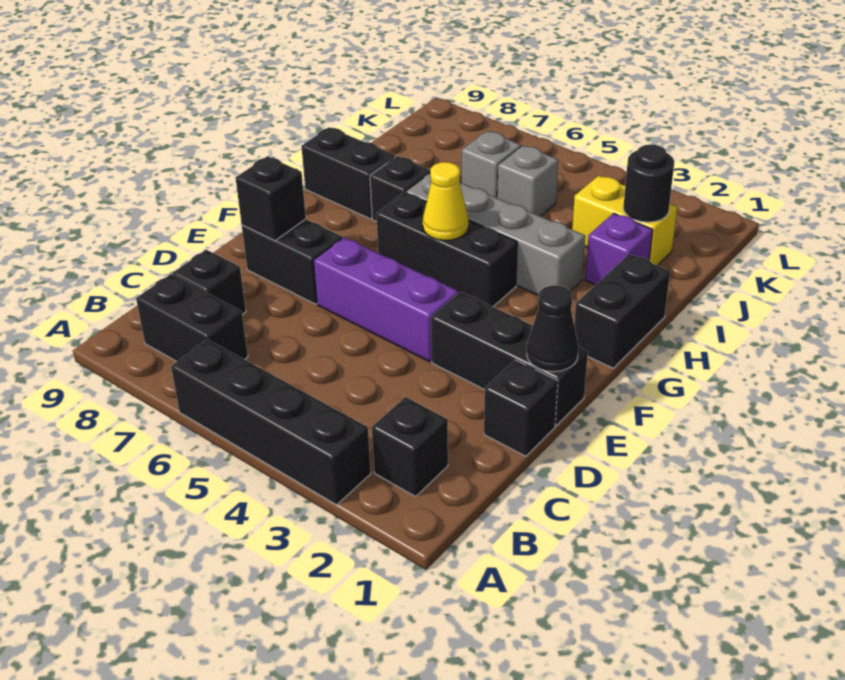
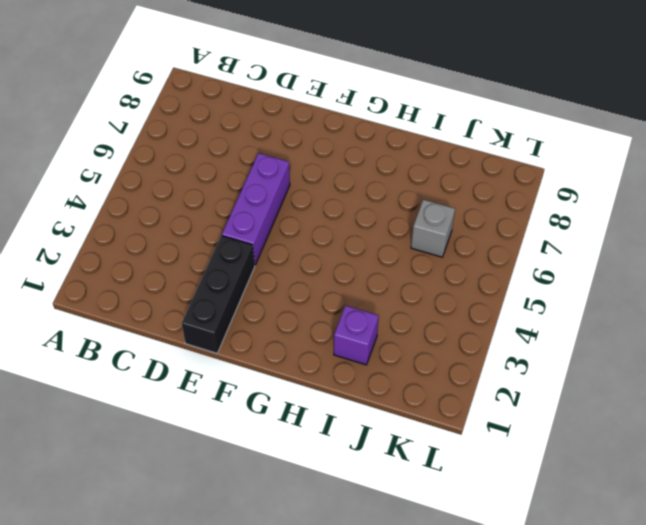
none -> black brick A3:A6 level 1
none -> black brick B2 level 1
none -> black brick B7:B8 level 1

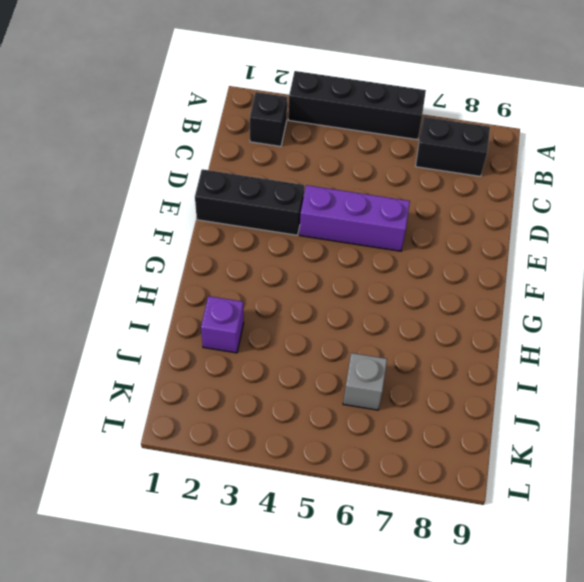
none -> black brick C8 level 1
none -> black brick D1 level 1
none -> black brick E7:E8 level 1

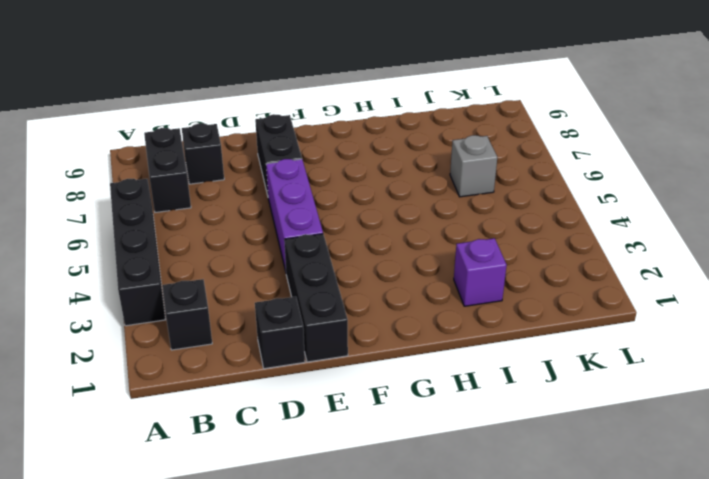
none -> black brick G1:H1 level 1
none -> black brick G4:G6 level 1
none -> grey brick H3:H6 level 1

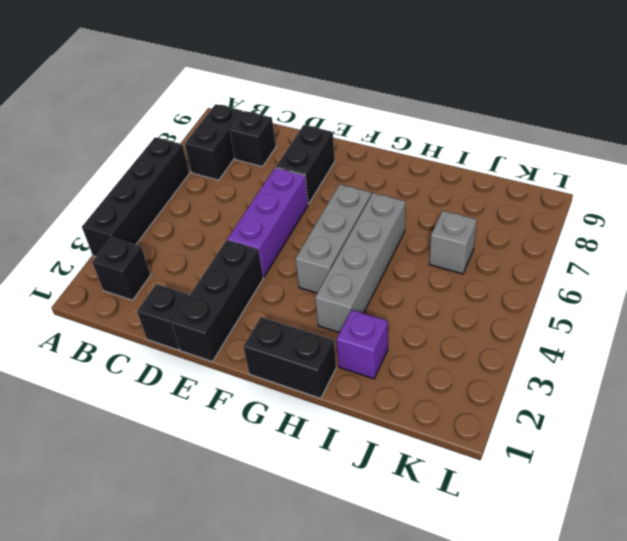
grey brick G4:G6 level 1 -> black brick G4:G6 level 1
none -> black brick H7 level 1
none -> black brick H8:H9 level 1
none -> yellow brick J2:J3 level 1

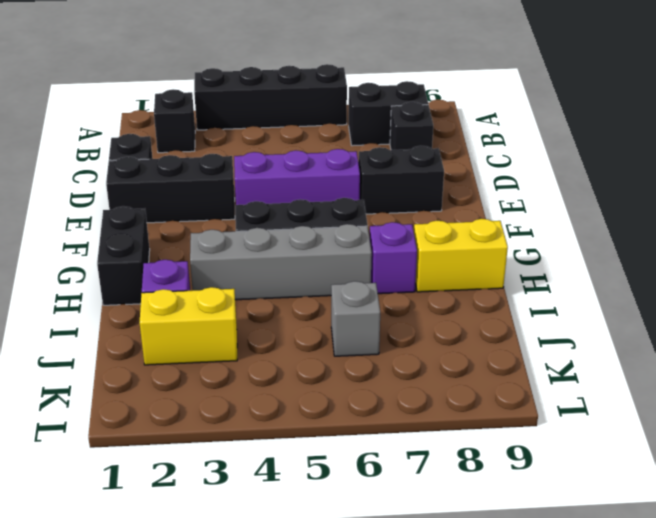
purple brick H7 level 1 -> black brick H7 level 1
yellow brick H8:H9 level 1 -> black brick H8:H9 level 1
none -> grey brick J5 level 1
none -> black cone E1 level 2
none -> black brick E8 level 2

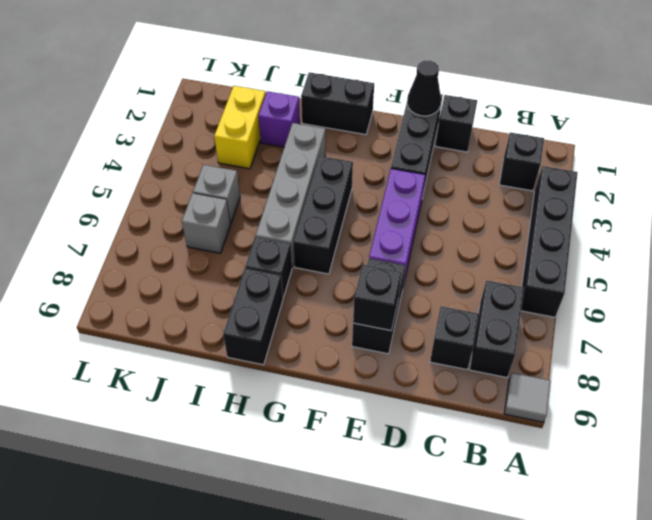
grey tile A9 level 1 -> none
none -> yellow cone G5 level 2
none -> black round brick J2 level 2

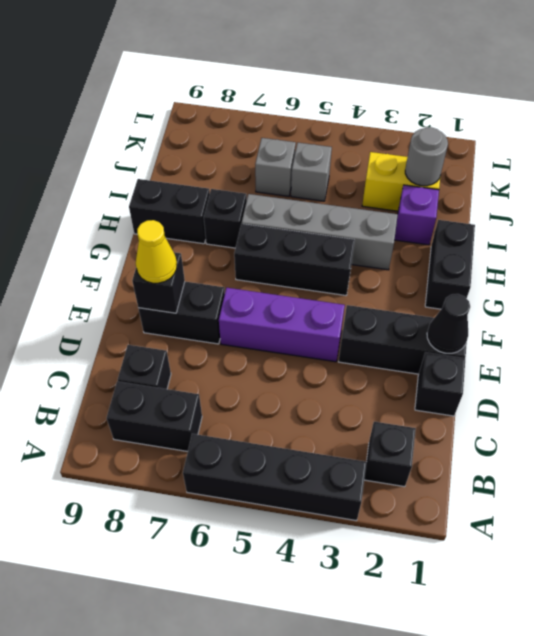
yellow cone E8 level 3 -> yellow cone G5 level 2
grey round brick J2 level 2 -> black round brick J2 level 2

